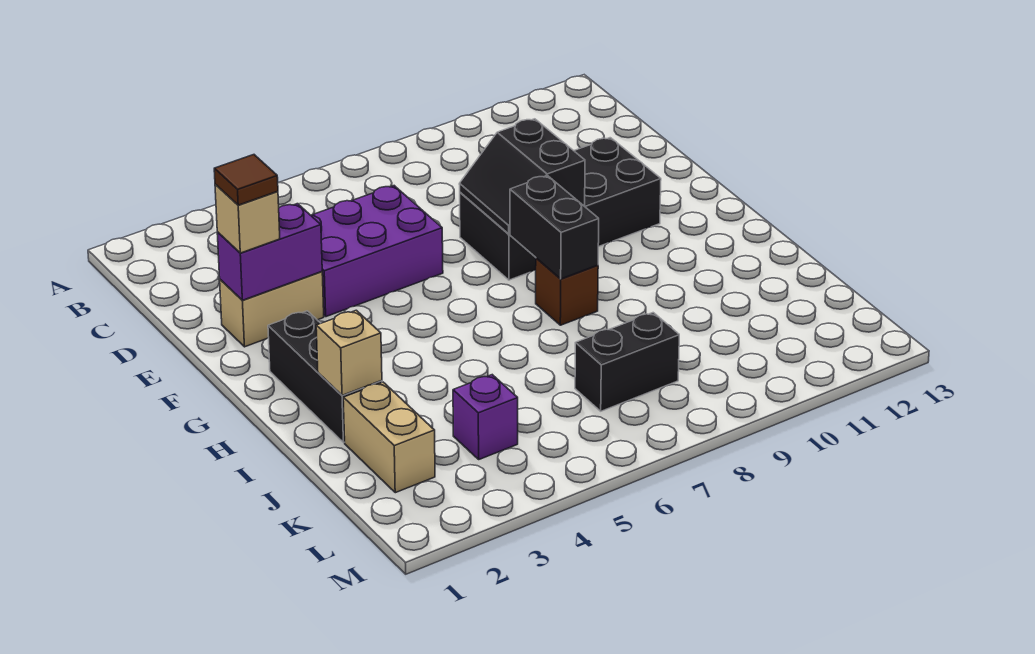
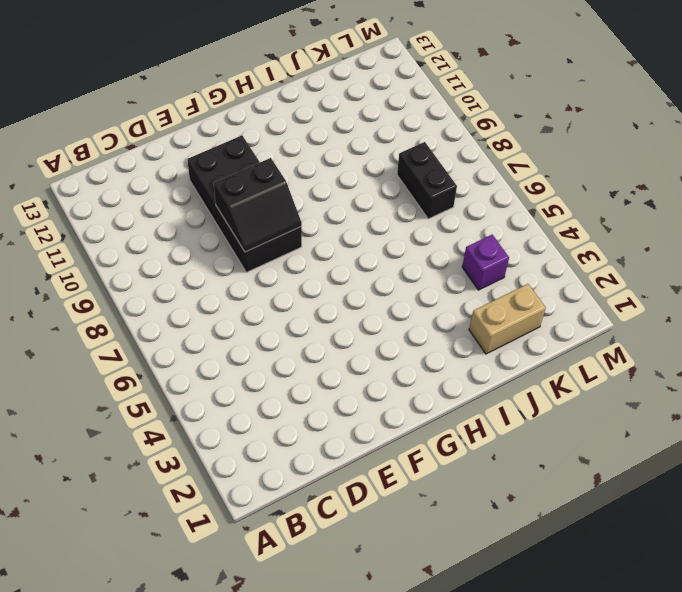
none -> purple brick D4:E6 level 1
none -> tan brick E2:E3 level 1
none -> black brick G2:I2 level 1

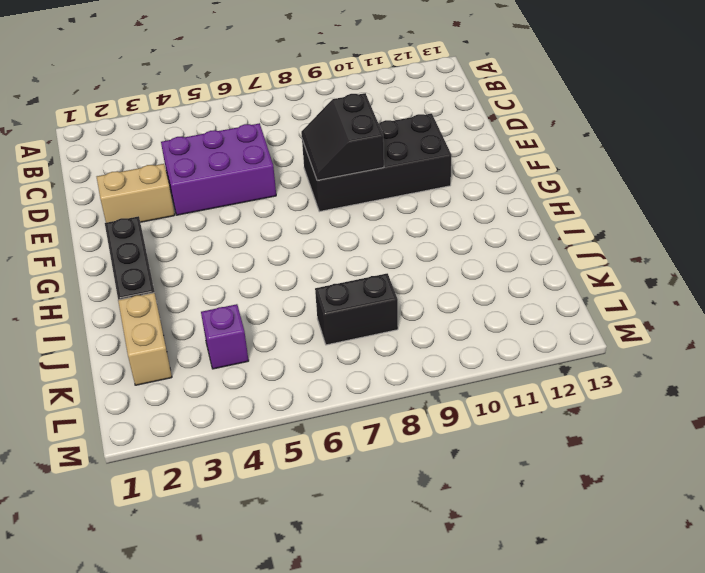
none -> brown brick H8 level 1
none -> purple brick E2:E3 level 2
none -> black brick G8:H8 level 2

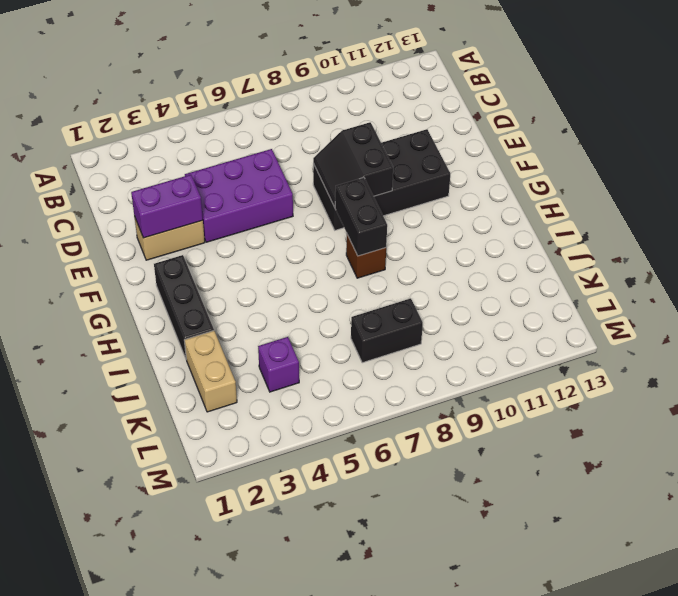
none -> tan brick I2 level 2
none -> tan brick E2 level 3
none -> brown tile E2 level 4

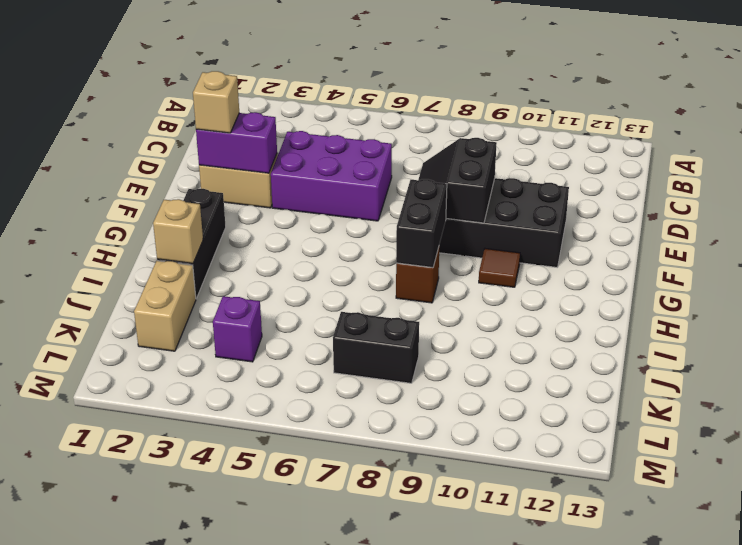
brown tile G10 level 1 -> brown tile E2 level 4

